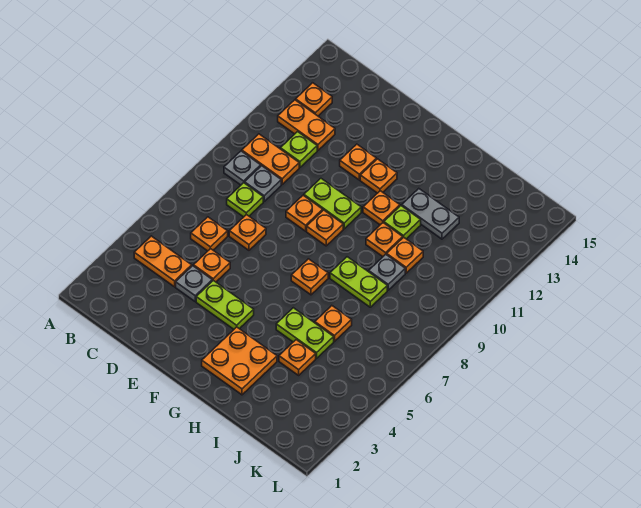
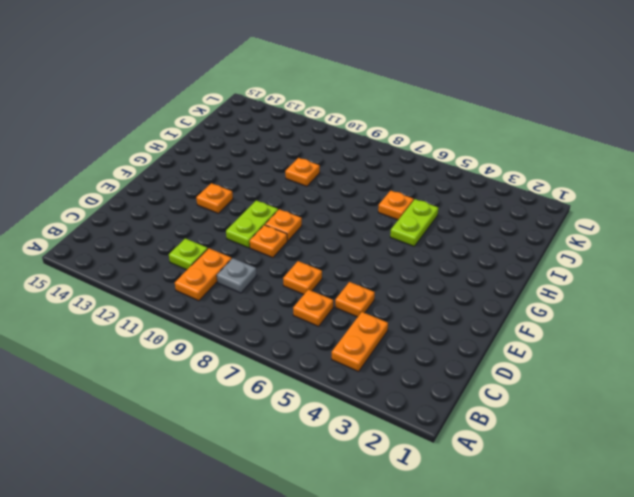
none -> grey plate B9 level 1
none -> orange plate B12:C12 level 1
none -> orange plate B13 level 1
none -> lime plate C8 level 1

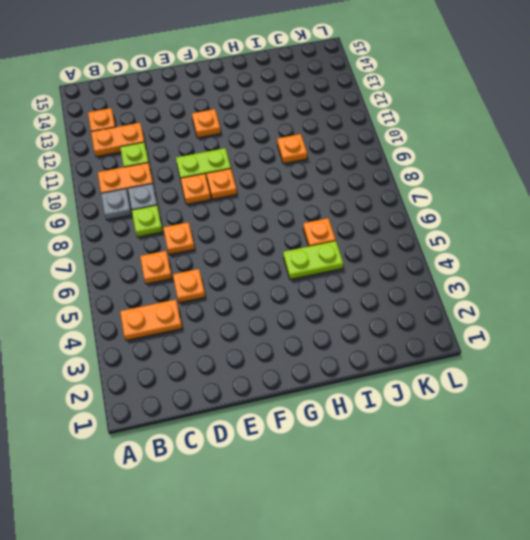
none -> grey plate D4 level 1
none -> lime plate E4:F4 level 1
none -> orange plate E12 level 1
none -> orange plate G2:H3 level 1

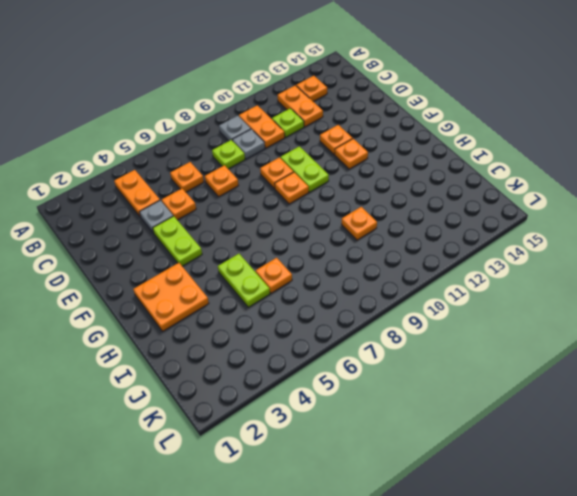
none -> orange plate G7 level 1
none -> orange plate G11 level 1
none -> lime plate H8:I8 level 1
none -> orange plate H10 level 1

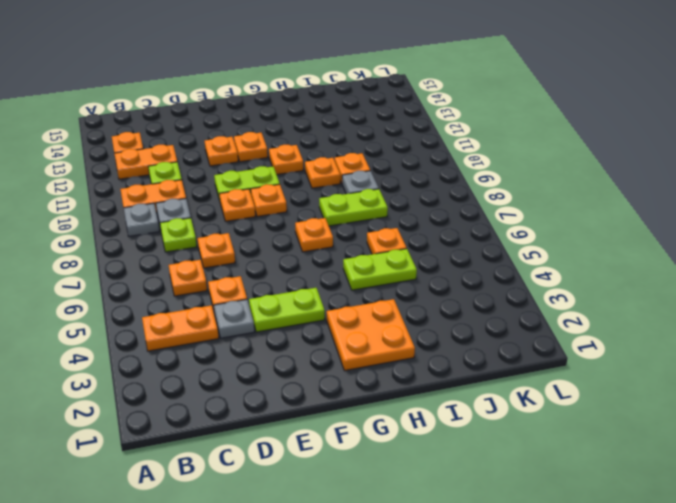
none -> lime plate H11 level 1
none -> grey plate H12:I12 level 1
none -> orange plate I4 level 1

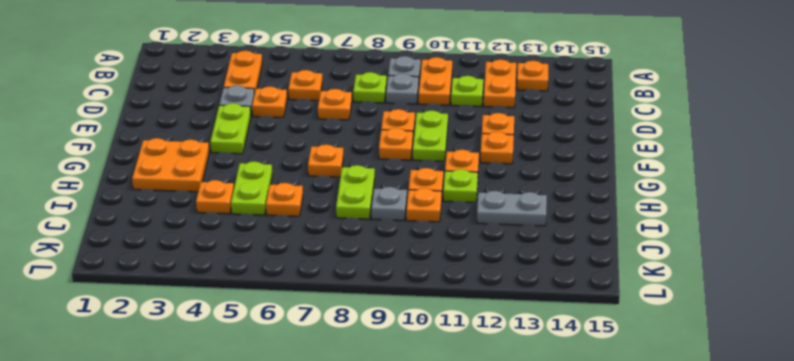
grey plate I12:I13 level 1 -> grey plate H12:I12 level 1

